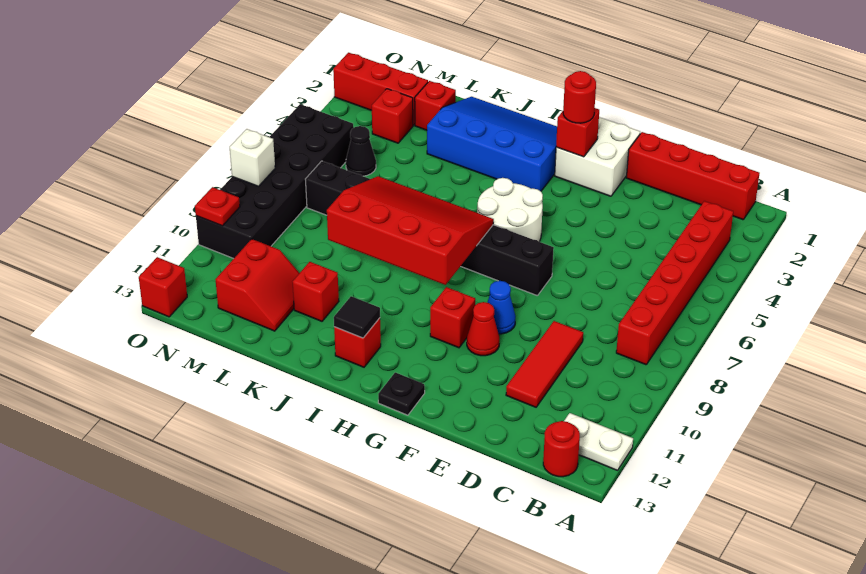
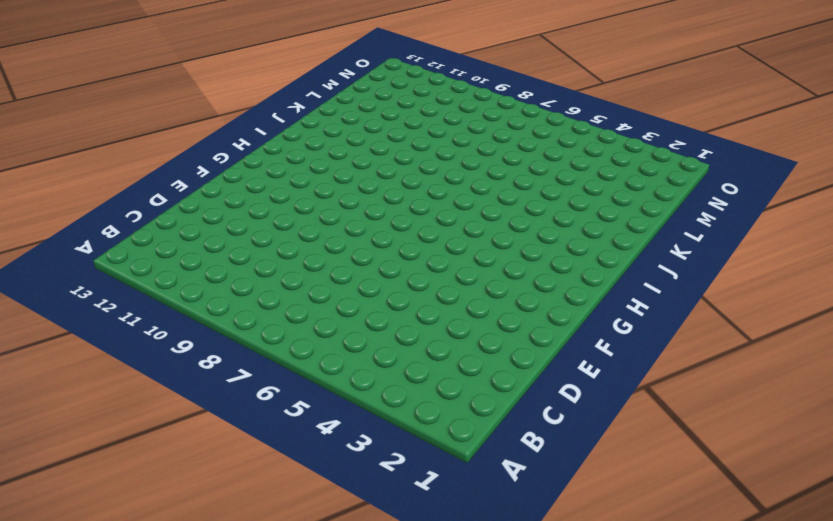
none -> white plate A12:B12 level 1
none -> red brick B1:E1 level 1
none -> red brick B3:B8 level 1

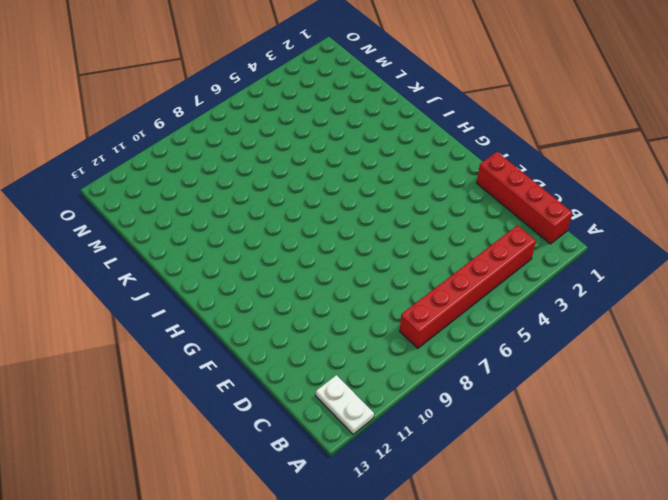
none -> red round brick B13 level 1
none -> red tile D9:D11 level 1
none -> white brick F1:G2 level 1

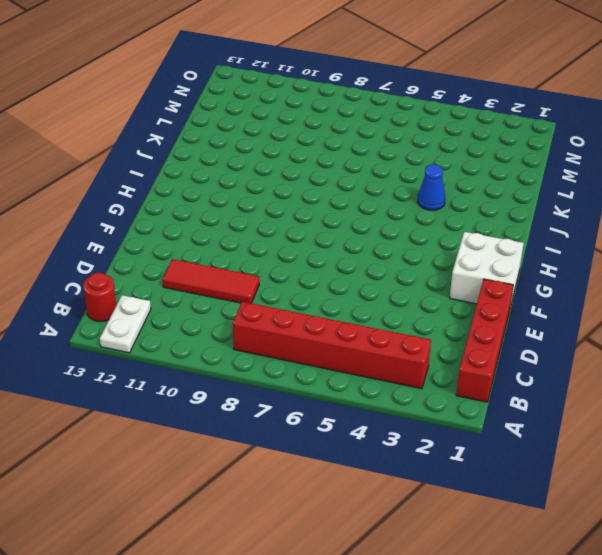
blue cone J4 level 1 -> blue cone F9 level 1
none -> black brick F7:M7 level 1
none -> red cone F10 level 1
none -> white round brick G5:H6 level 1

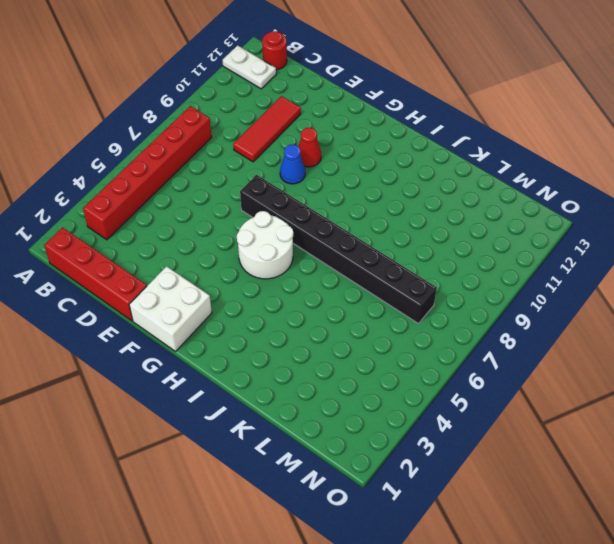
none -> red brick G10 level 1
none -> black plate G13 level 1
none -> blue slope H1:K3 level 1 top 3

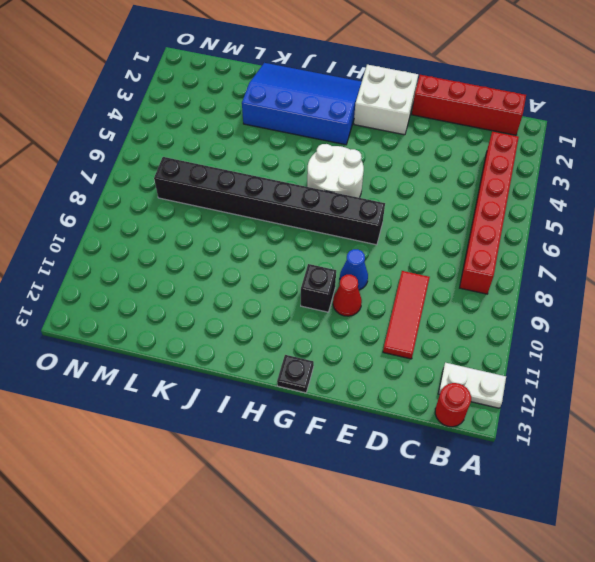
black brick G10 level 1 -> red brick G10 level 1
none -> red brick I12 level 1
none -> red brick K11 level 1
none -> red brick L2 level 1

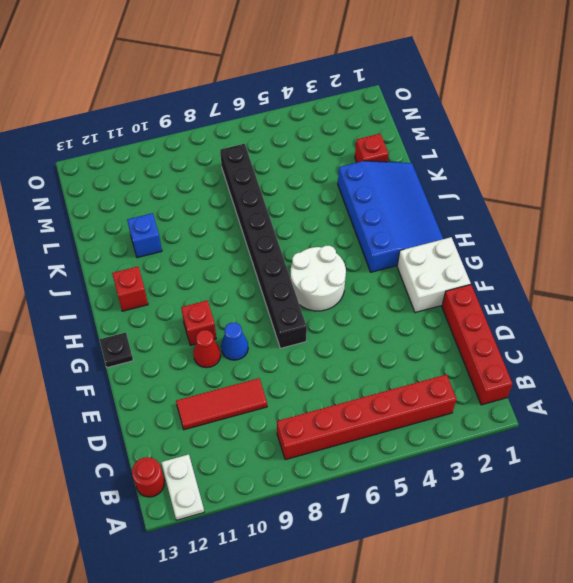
blue brick K11 level 1 -> red brick K11 level 1
none -> red slope L11:M12 level 1 top M
none -> red brick M2:O2 level 1
none -> red brick M3 level 1

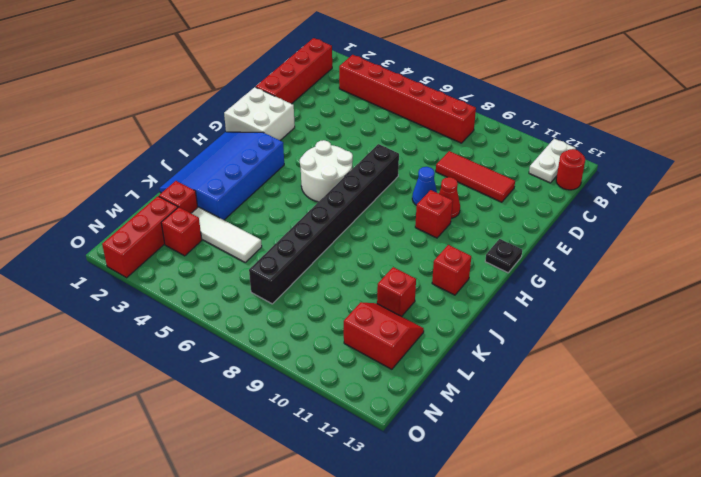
white tile L3:L5 level 1 -> none
none -> black cone M5 level 1
none -> black brick N5:O10 level 1
none -> red brick O13 level 1

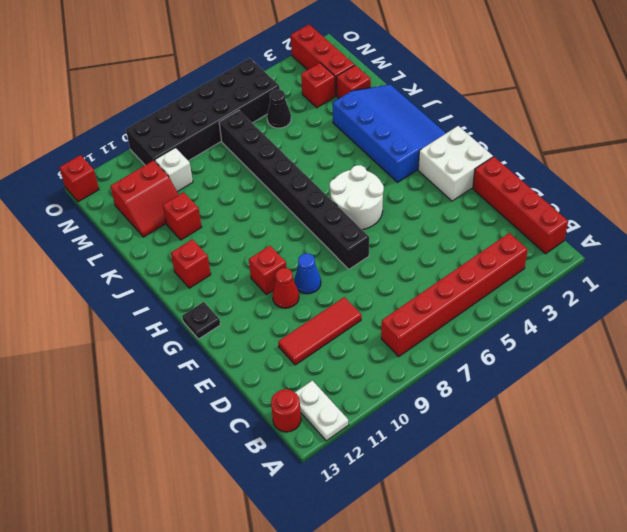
white brick M10 level 1 -> white brick O8 level 2
none -> red brick G2 level 2
none -> red slope H7:K9 level 2 top 9
none -> black tile I12 level 2

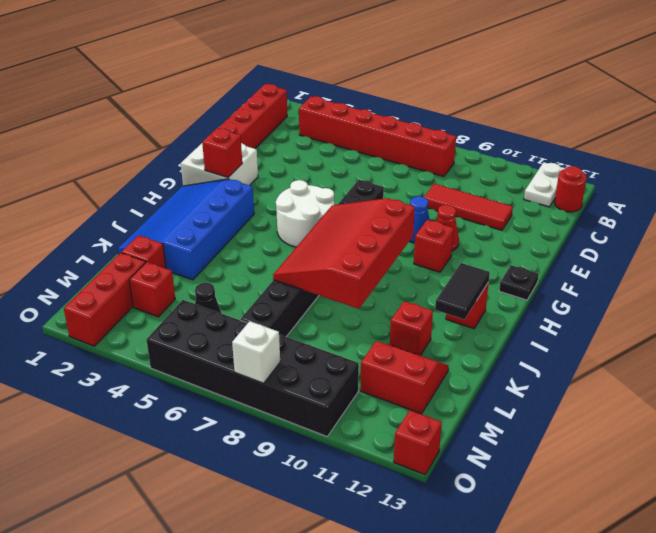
black tile I12:J12 level 2 -> black tile I12 level 2
none -> red plate O10 level 2
none -> red round brick G2 level 3

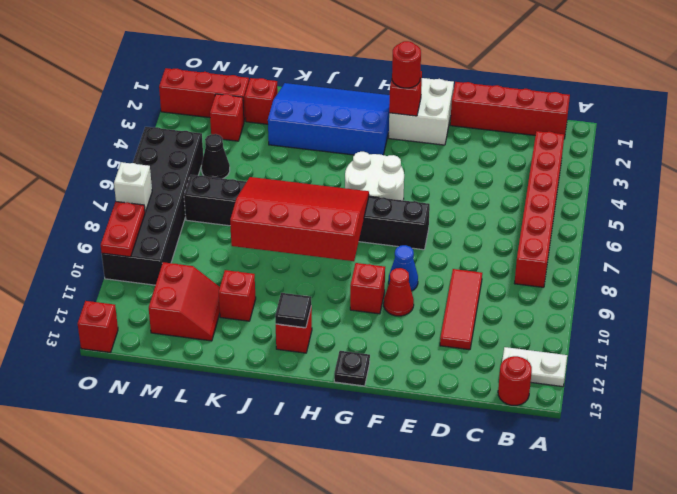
red plate O9:O10 level 2 -> red plate O10 level 2

